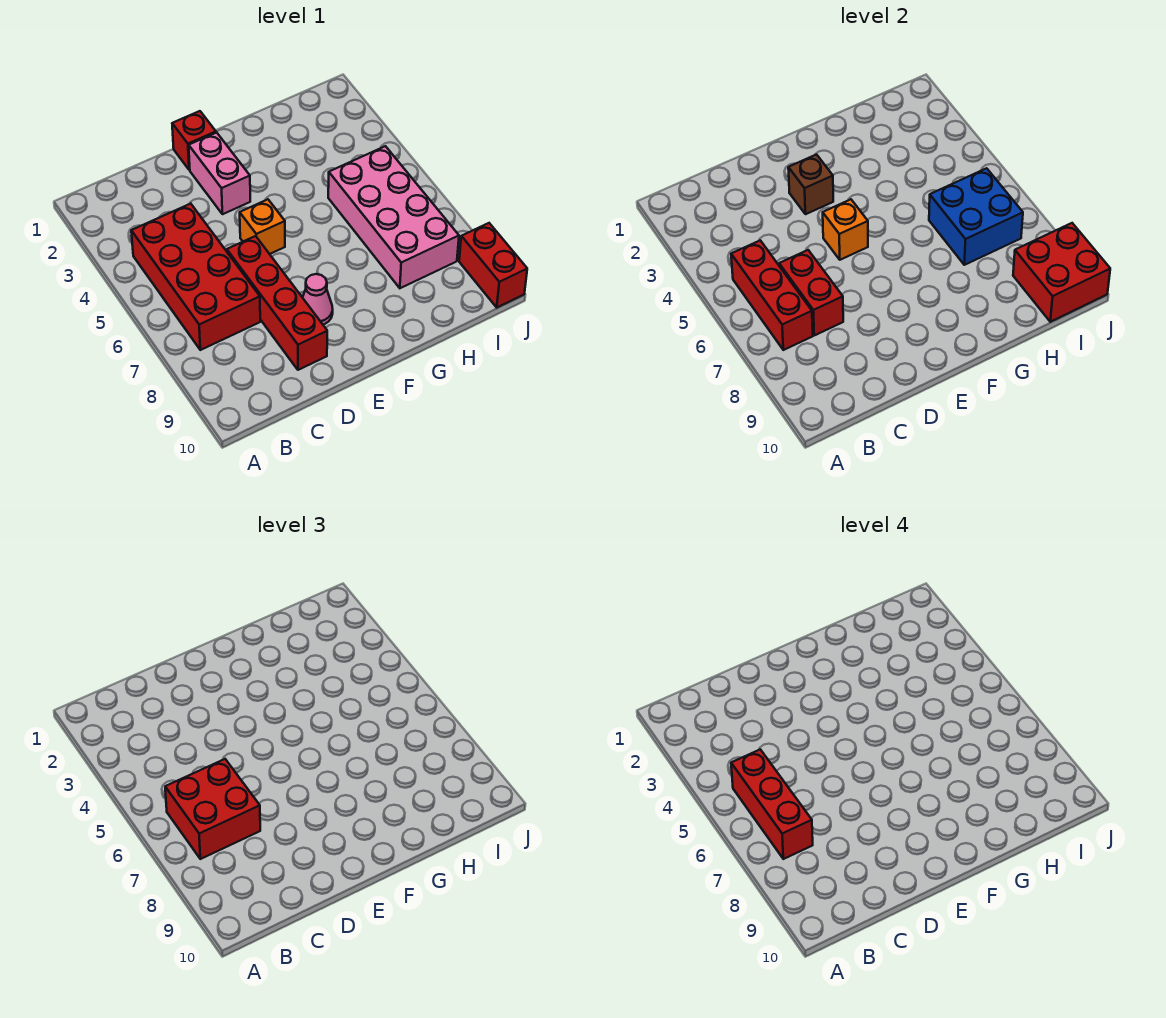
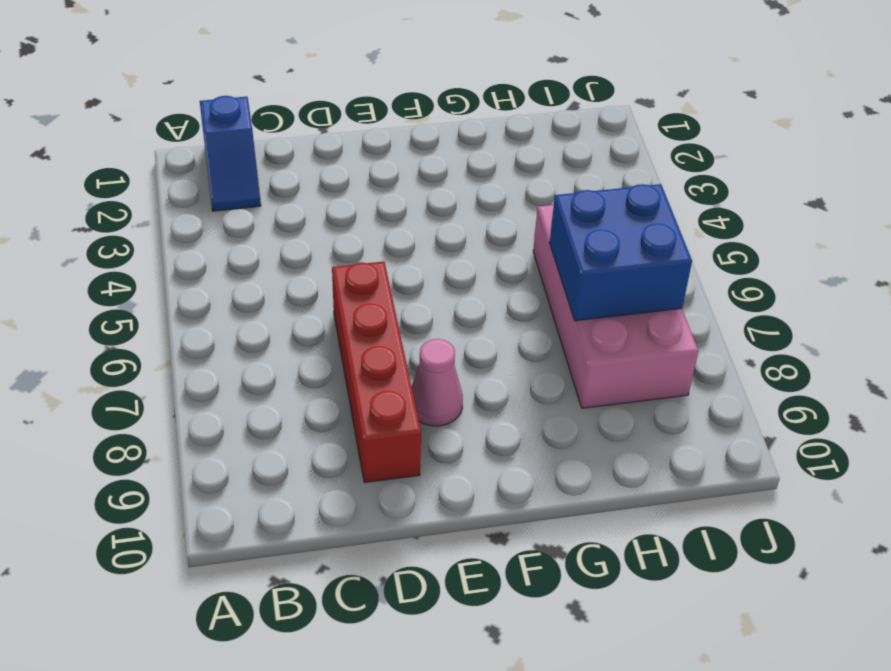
blue slope B1:B2 level 1 top 1 -> none
none -> red brick B4:C7 level 1
none -> red brick E1 level 1
none -> pink brick E2:E3 level 1

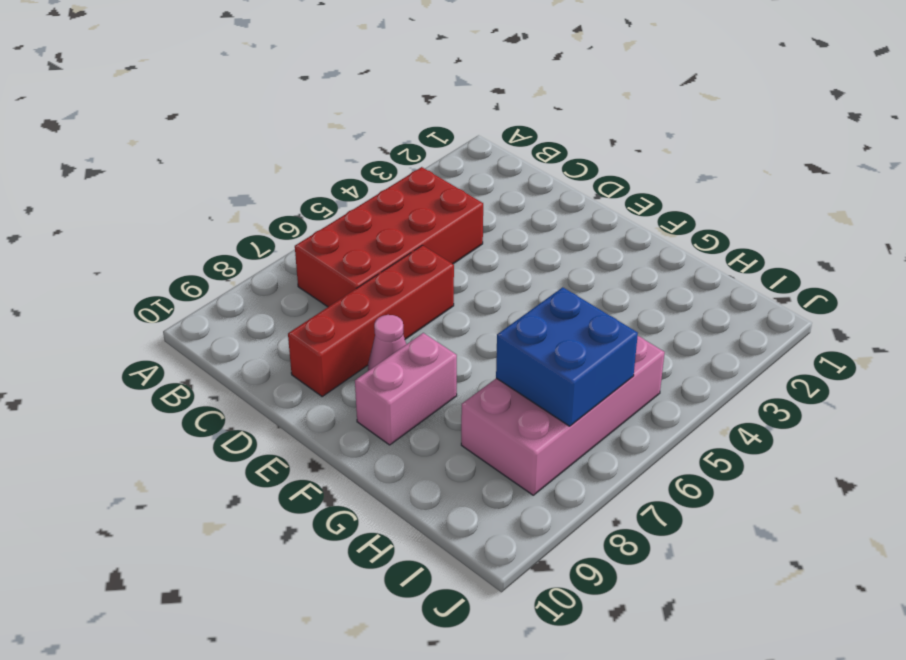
pink brick F8:F9 level 1 -> pink brick E2:E3 level 1
none -> red brick E1 level 1
none -> orange brick E5 level 1
none -> red brick J9:J10 level 1

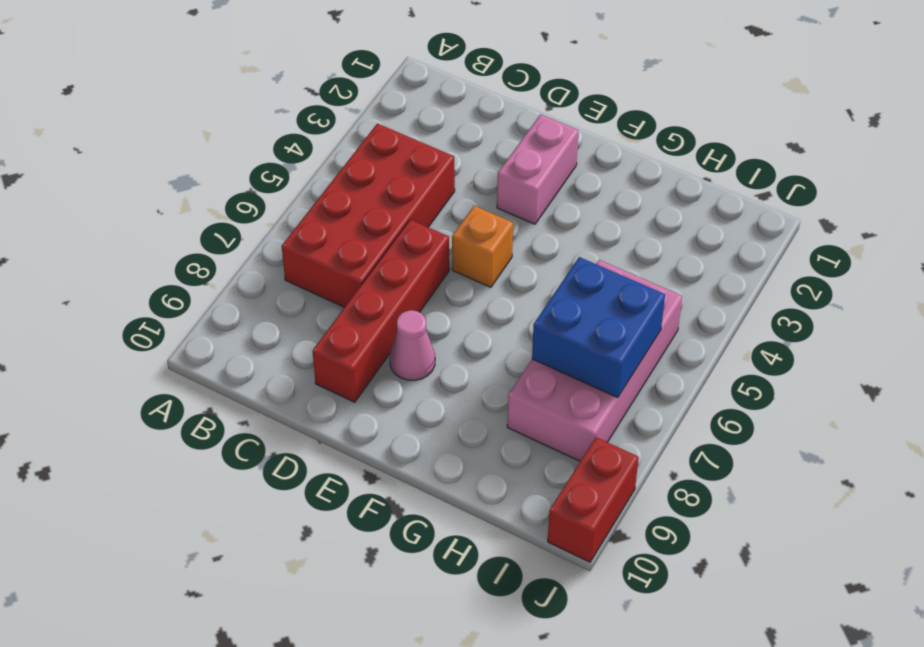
none -> red brick E1 level 1
none -> red brick B5:B7 level 2
none -> red brick C6:C7 level 2

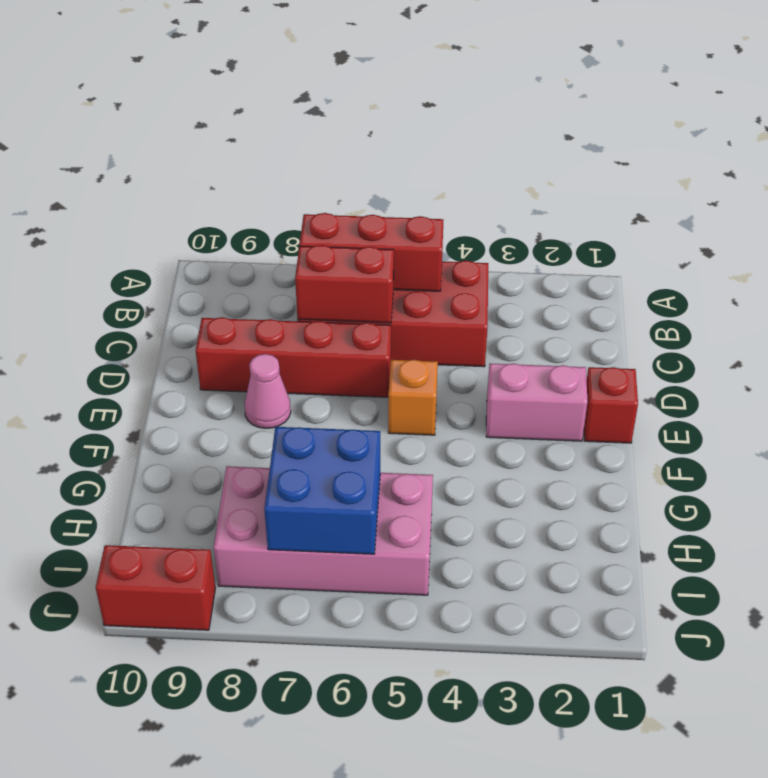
none -> brown brick E3 level 2
none -> orange brick E5 level 2
none -> red brick I9:J10 level 2

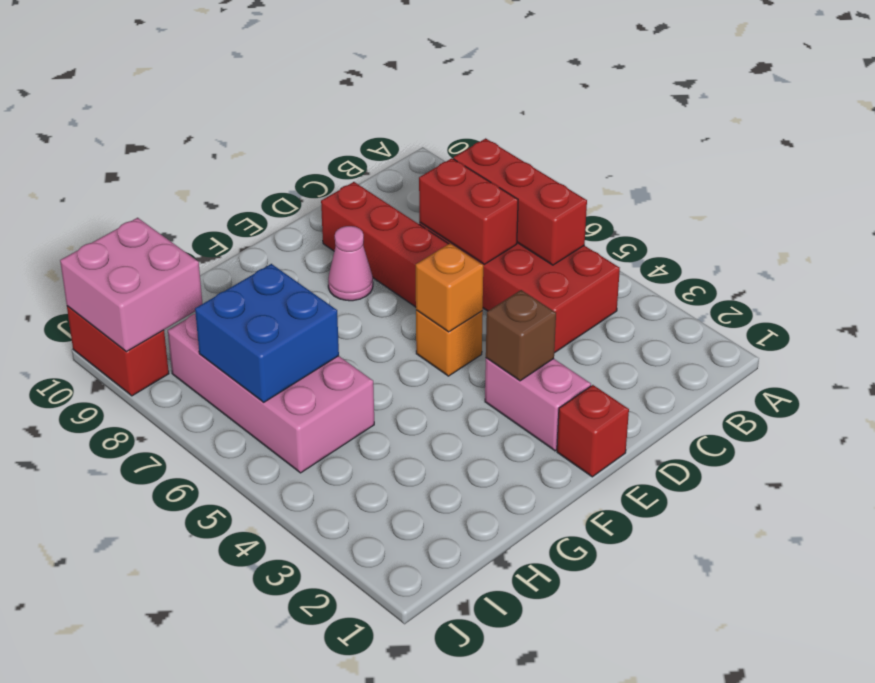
pink brick I9:J10 level 2 -> red brick I9:J10 level 2
none -> red brick B6:C7 level 3
none -> red brick B5:B7 level 4

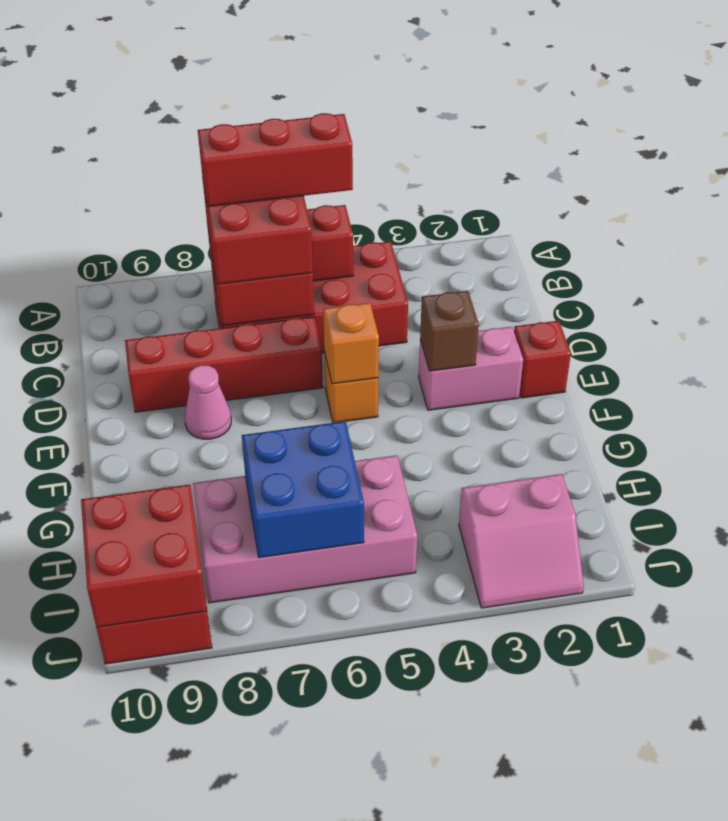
pink slope I2:J3 level 1 top I -> none

